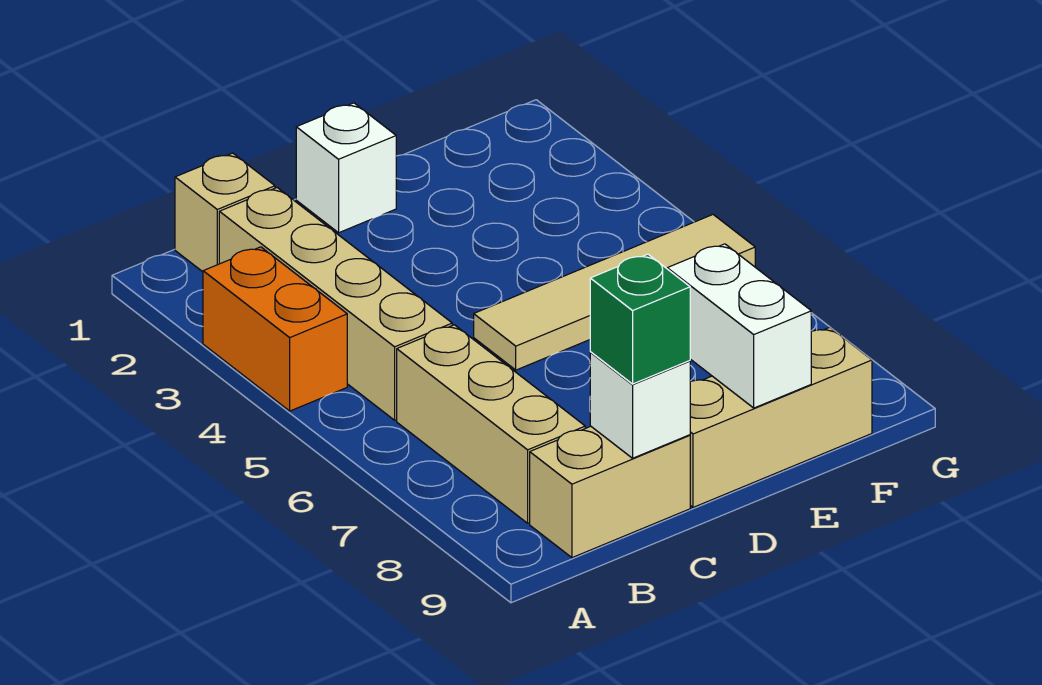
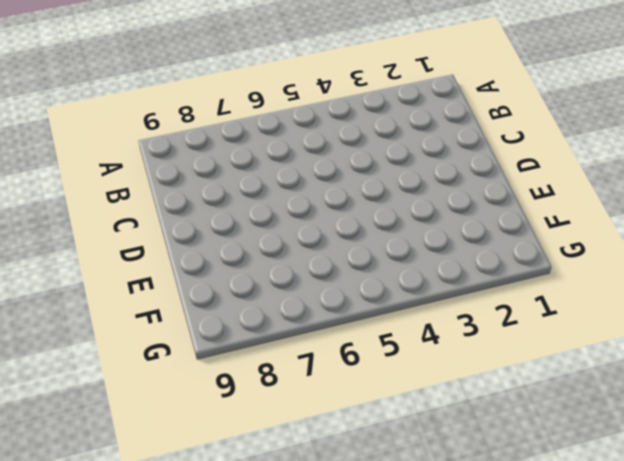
none -> orange brick A3:A4 level 1
none -> tan brick B1 level 1

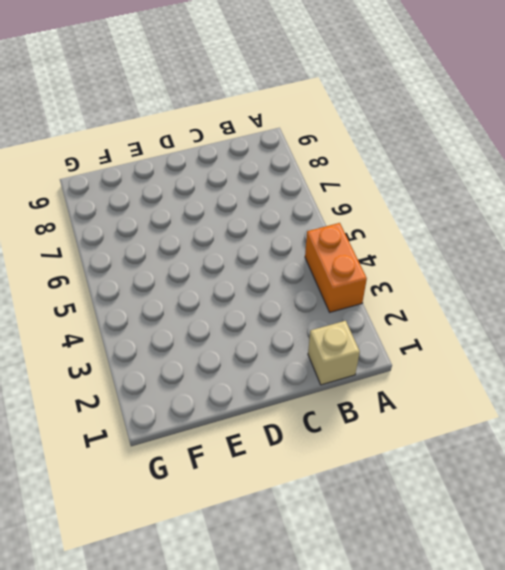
none -> tan brick B2:B5 level 1
none -> tan brick B6:B8 level 1

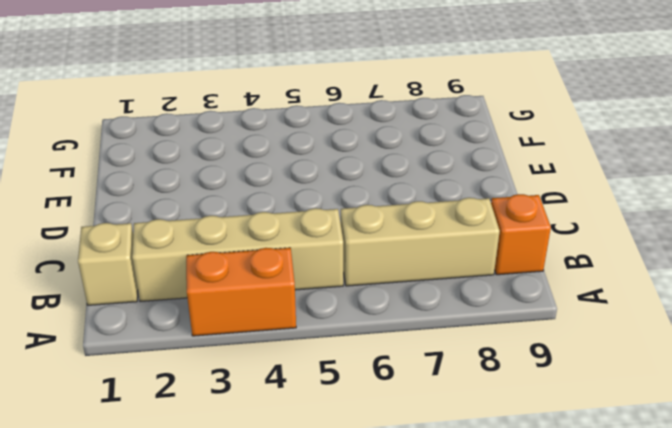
orange brick B9 level 1 -> tan brick B9:C9 level 1
none -> white brick D1 level 1
none -> tan tile D5:G5 level 1

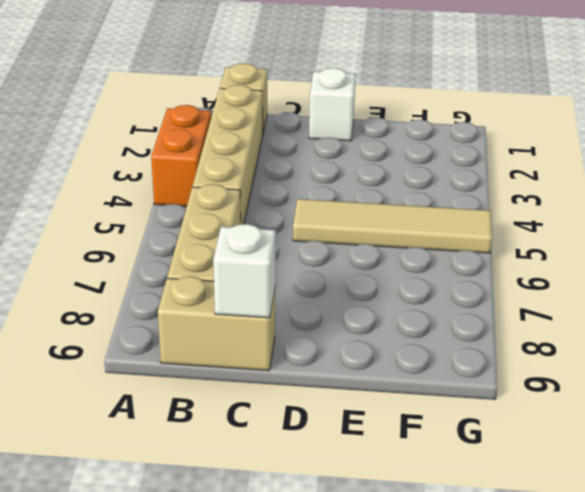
none -> tan brick D9:F9 level 1
none -> white brick E8:E9 level 2

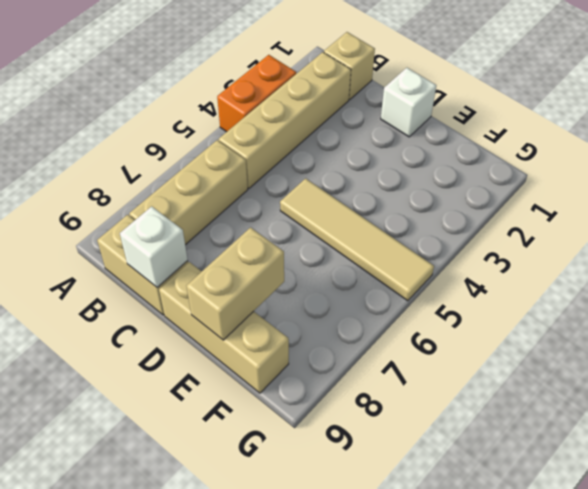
tan brick E8:E9 level 2 -> white brick E8:E9 level 2
none -> green brick C9 level 3

